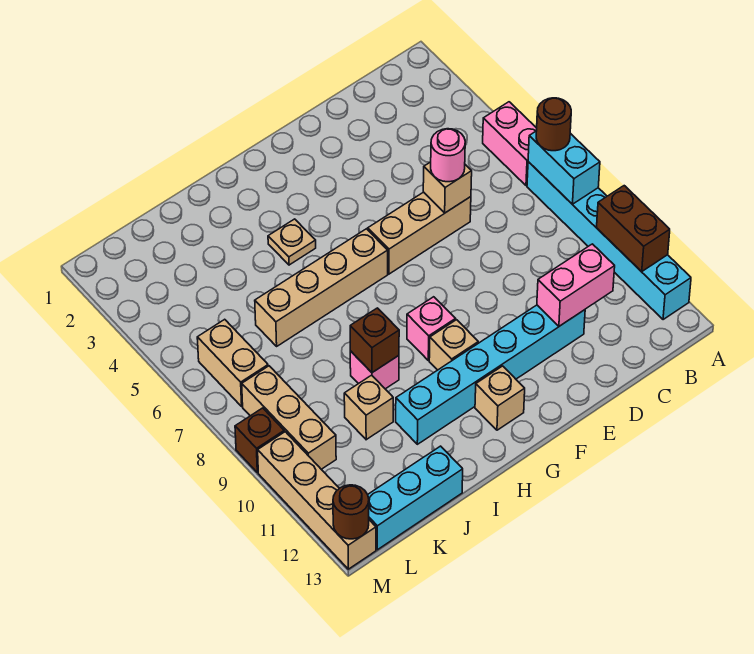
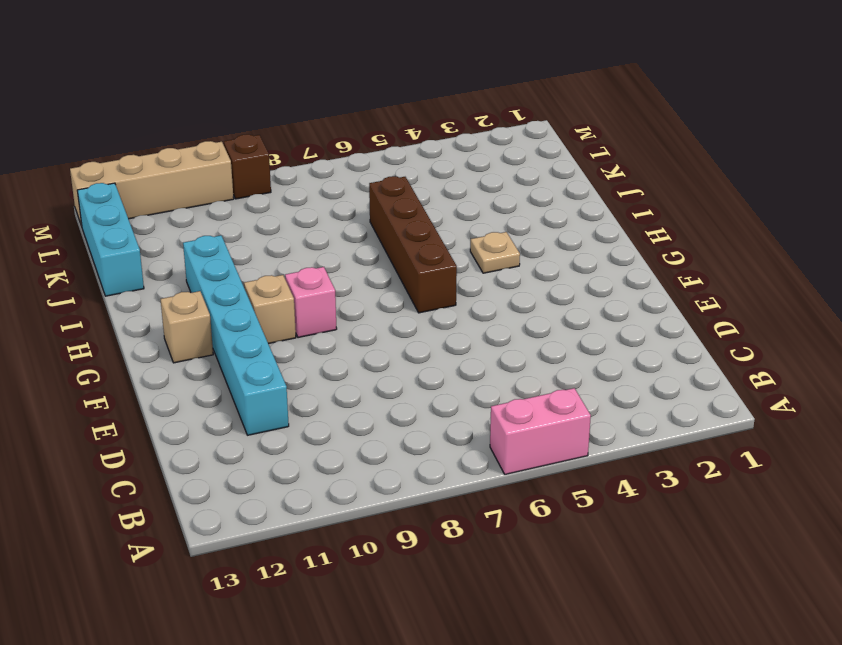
brown brick G6:J6 level 1 -> tan brick G6:J6 level 1
none -> cyan brick A7:A12 level 1
none -> tan brick D6:F6 level 1
none -> pink brick I9 level 1

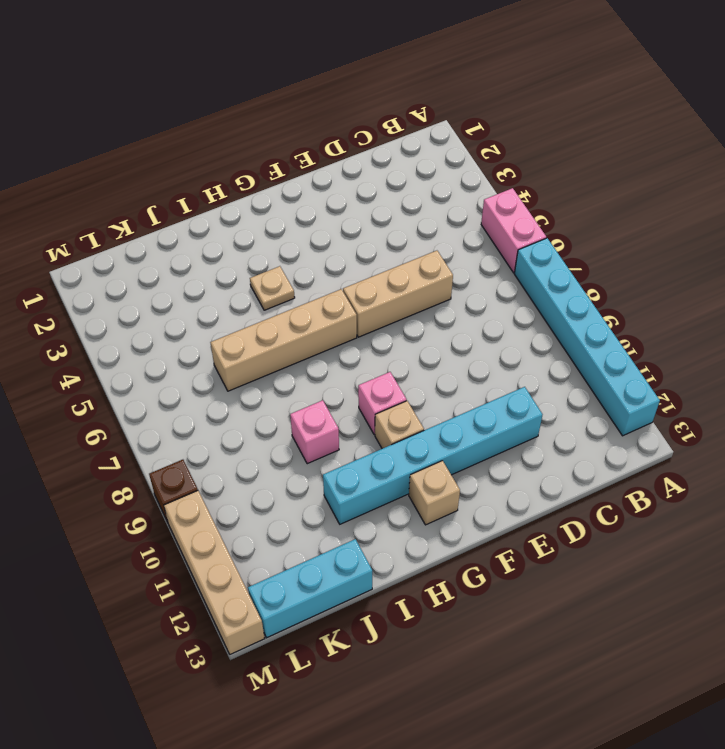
none -> tan brick J10 level 1
none -> tan brick L6:L7 level 1
none -> tan brick L8:L10 level 1

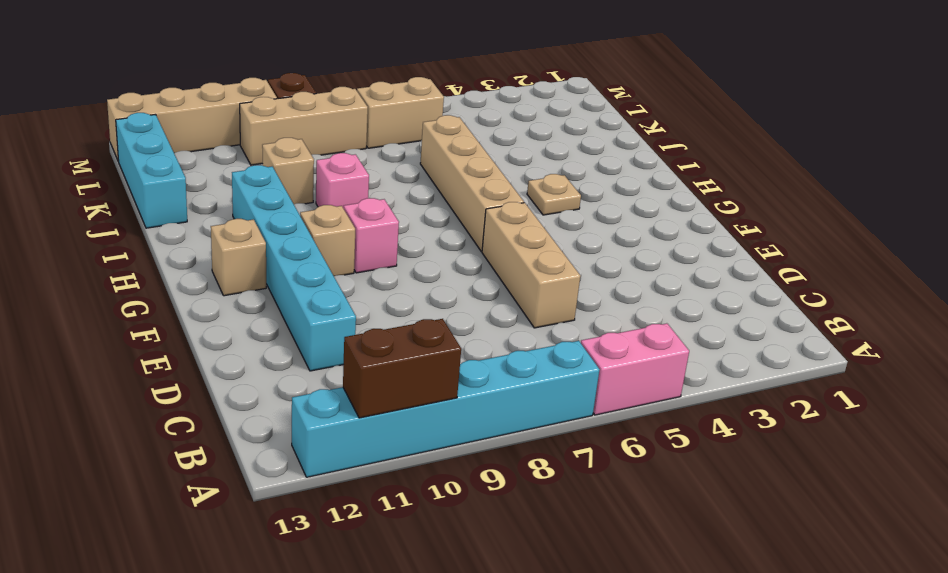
none -> cyan brick A7:A8 level 2
none -> pink brick C11:D11 level 2
none -> tan brick D6 level 2

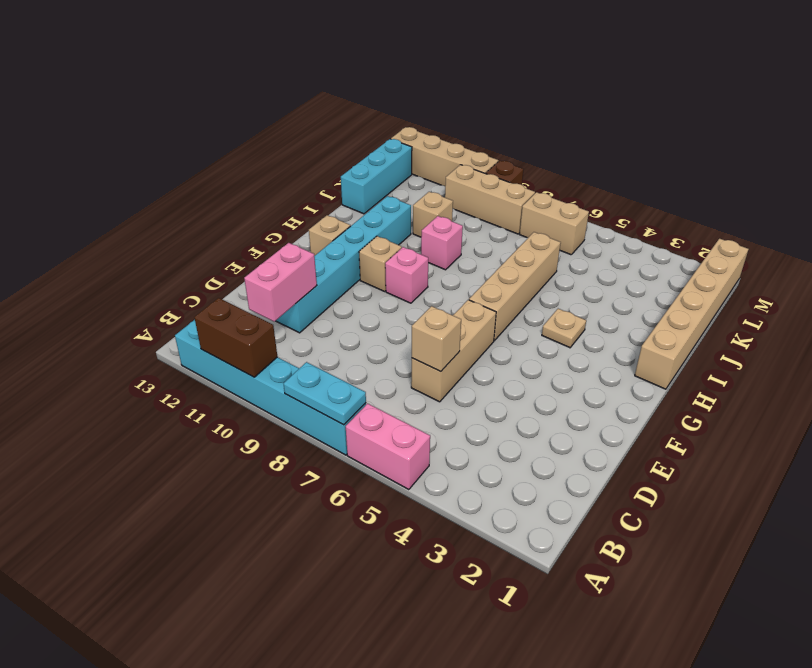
cyan plate A7:A8 level 2 -> cyan brick A7:A8 level 2
tan brick H1:M1 level 1 -> none
none -> brown brick I9 level 2
none -> brown round brick M13 level 2
none -> brown round brick A7 level 3

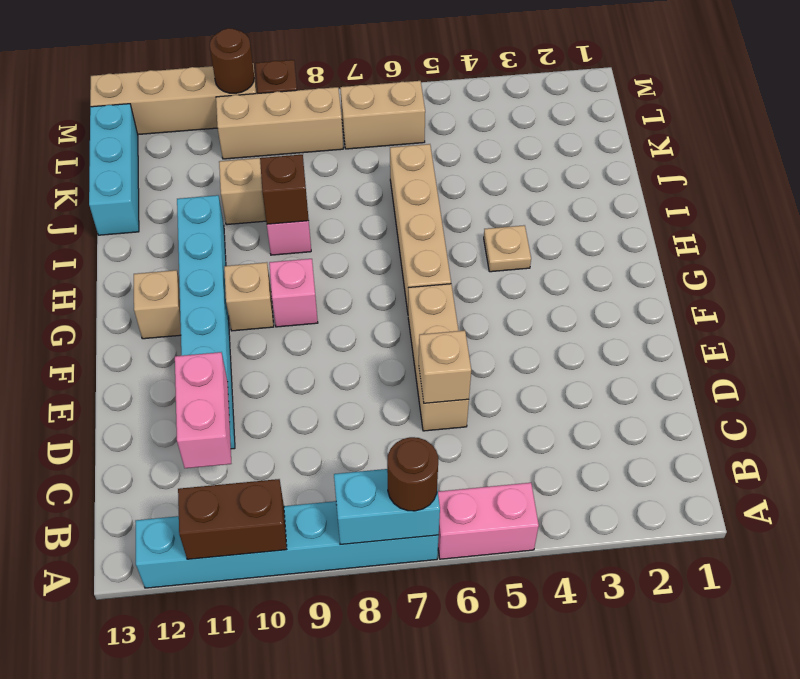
brown round brick M10 level 2 -> brown round brick M13 level 2
none -> pink round brick D6 level 3

